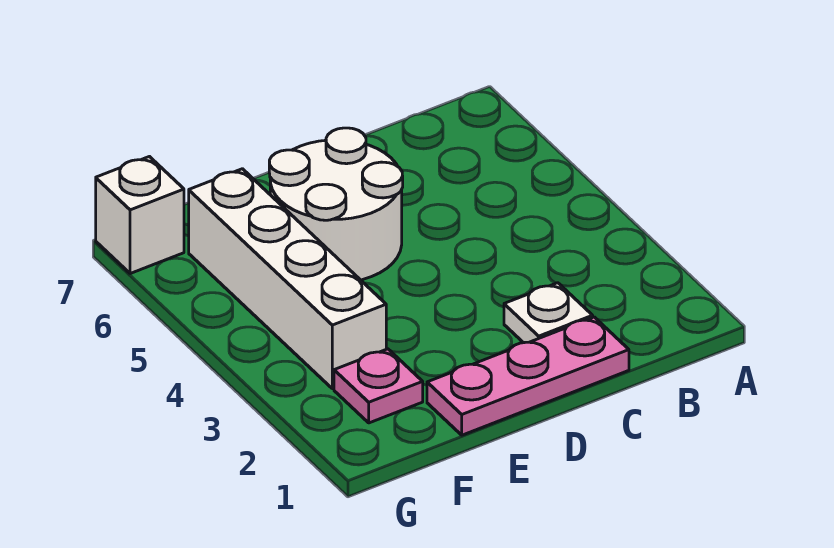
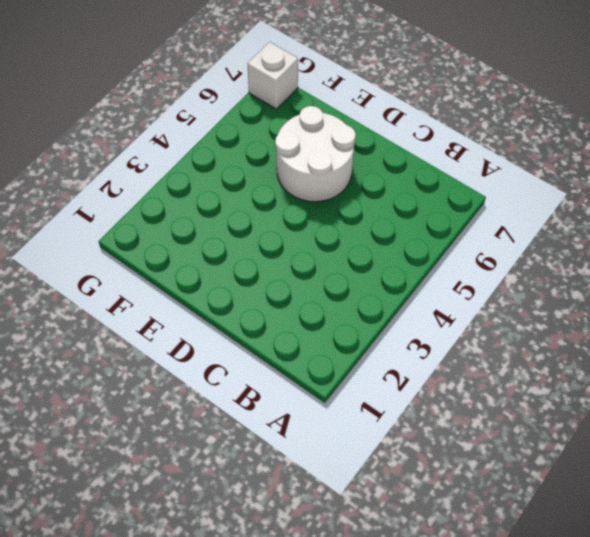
none -> pink plate C1:E1 level 1
none -> white plate C2 level 1

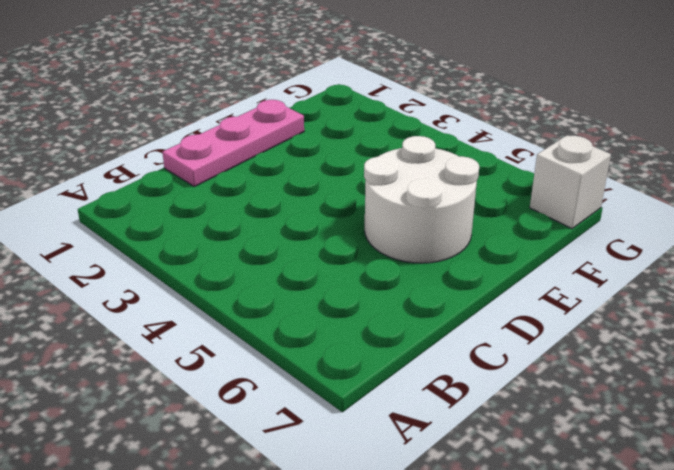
none -> white plate C2 level 1
none -> pink plate F2 level 1

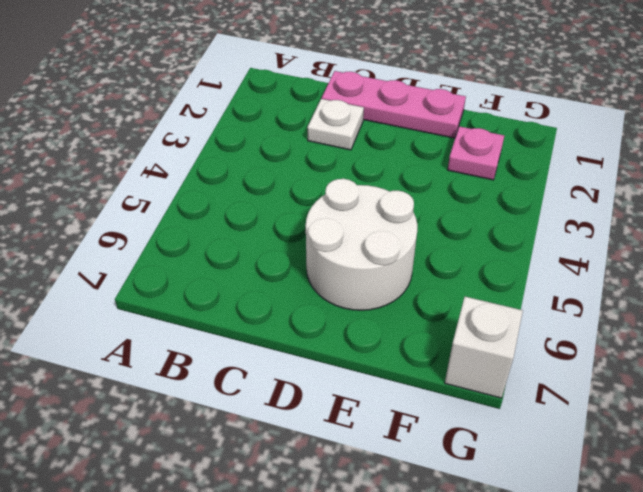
none -> white brick F3:F6 level 1

